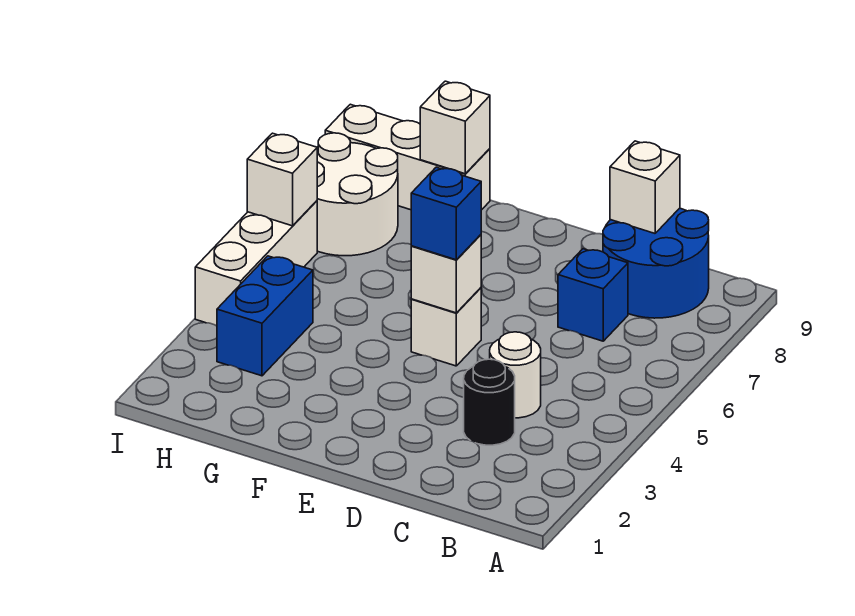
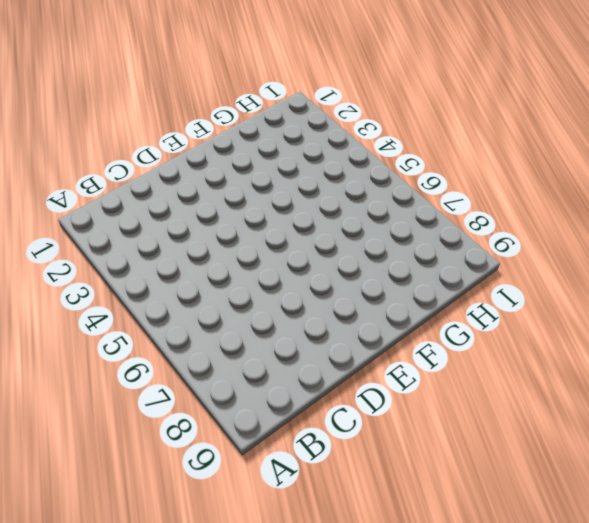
none -> blue round brick B8:C9 level 1
none -> black round brick C3 level 1
none -> white round brick C4 level 1

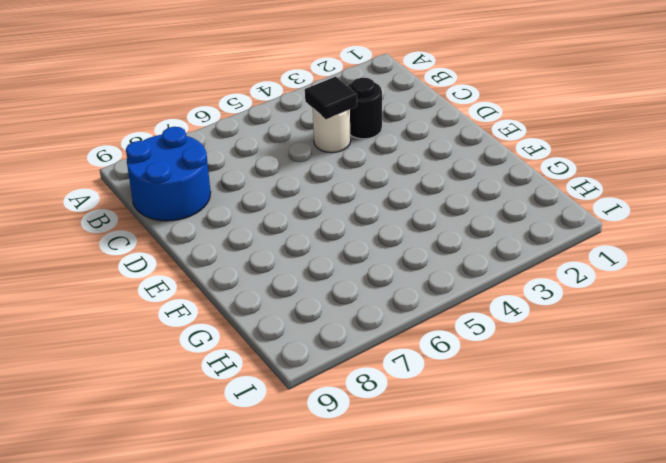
black tile C4 level 2 -> none
none -> blue brick C7 level 1
none -> white brick E5 level 1
none -> white brick G9:I9 level 1

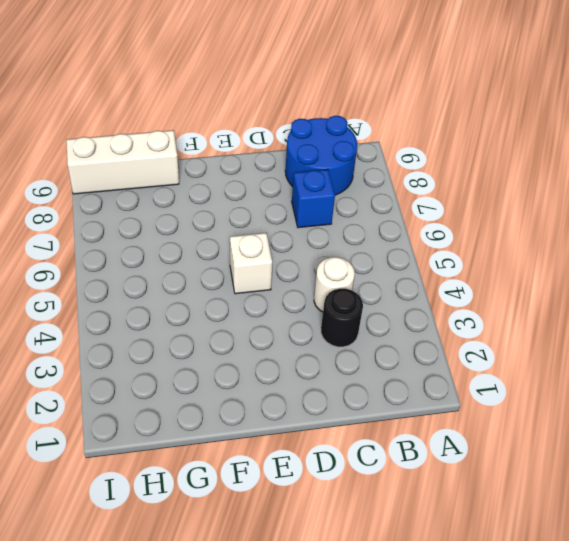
none -> blue brick H3:H4 level 1
none -> white round brick H7:I8 level 1
none -> white brick I4:I6 level 1

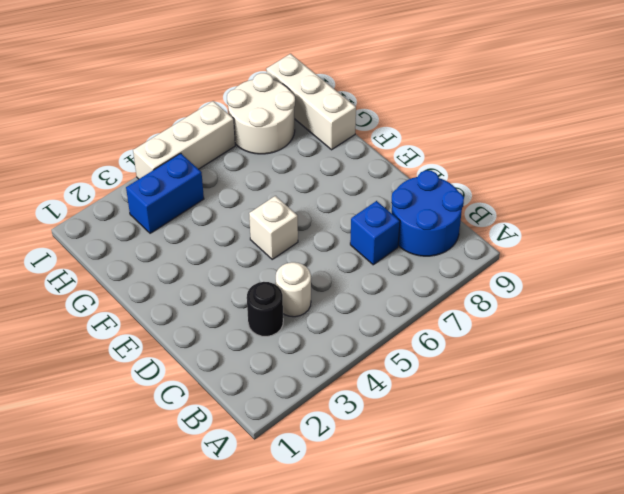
none -> white brick C9 level 2
none -> white brick E5 level 2
none -> white brick G9 level 2

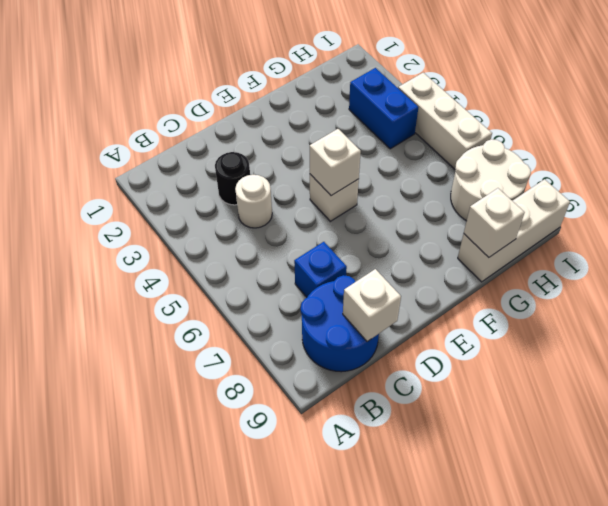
none -> white brick I6 level 2
none -> blue brick E5 level 3

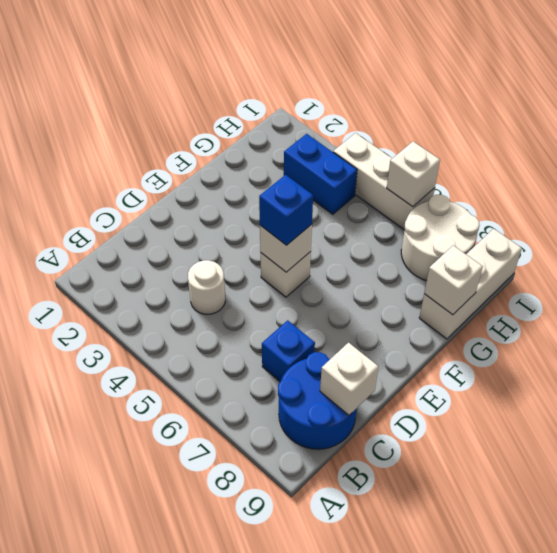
none -> black round brick C3 level 1

